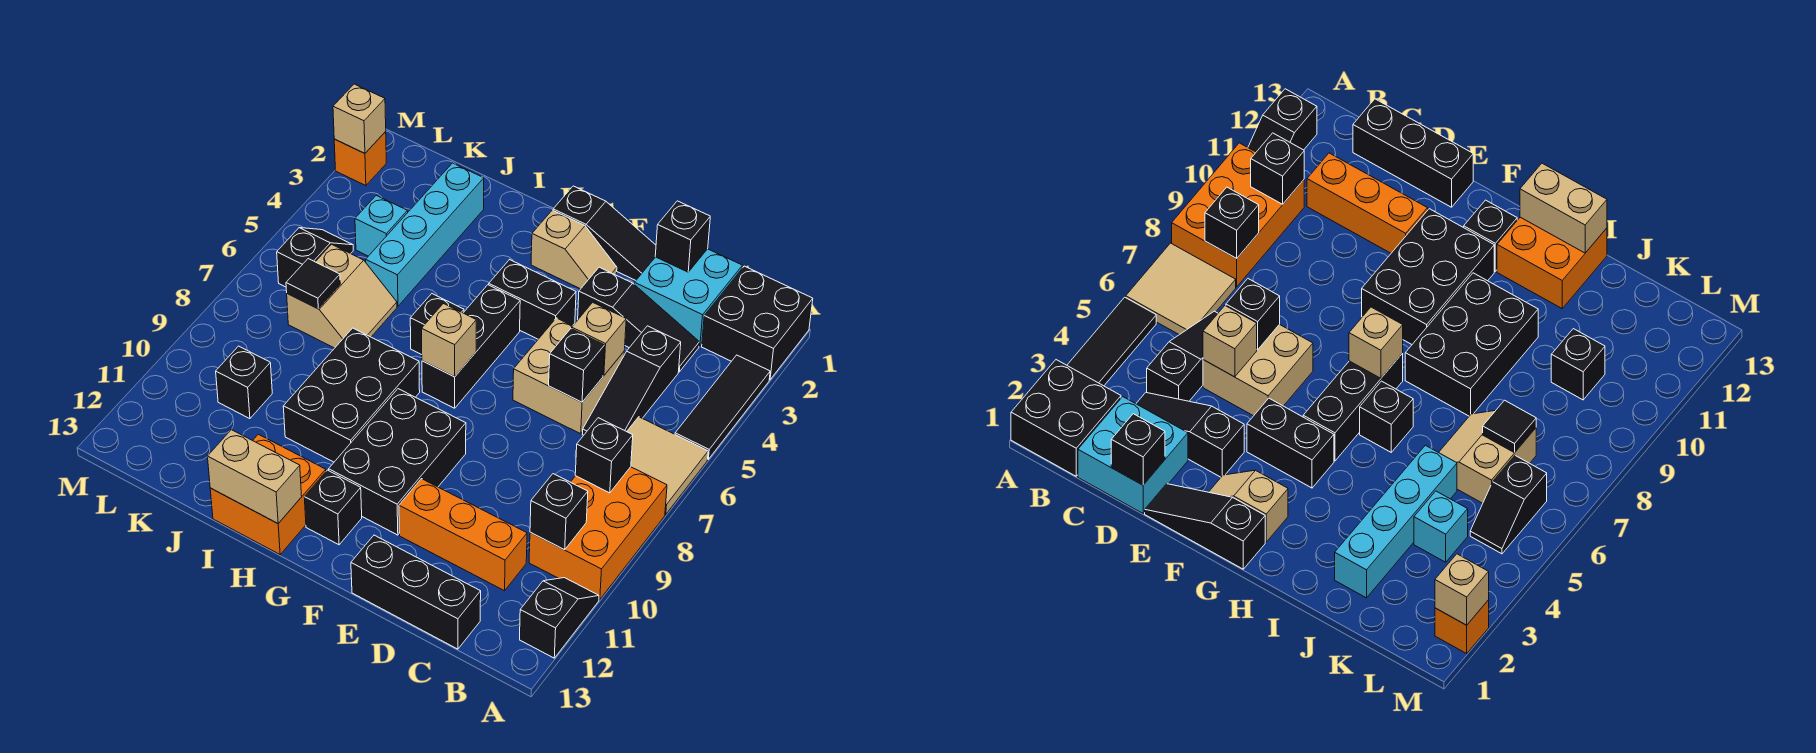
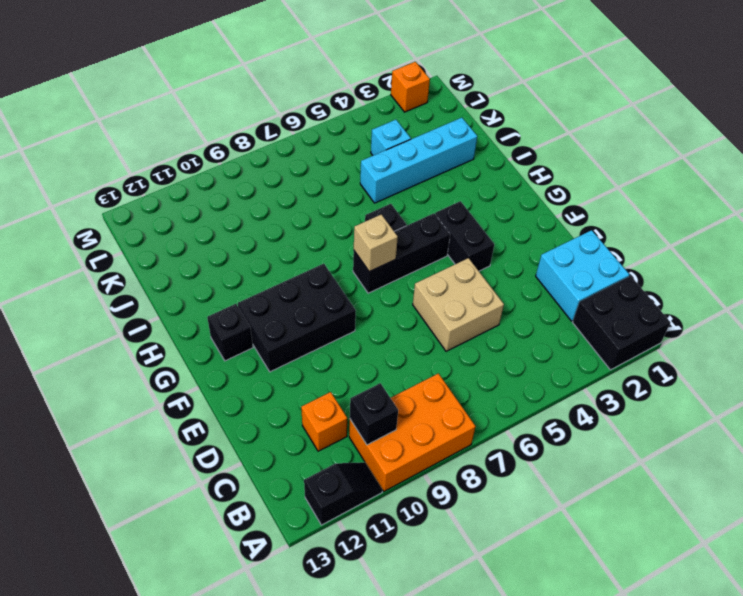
orange brick C11 level 1 -> orange brick C11:E11 level 1
none -> black tile A3:A5 level 1
none -> tan tile A6:B7 level 1
none -> black slope C3:E3 level 1 top E
none -> black slope C4:C6 level 1 top 4

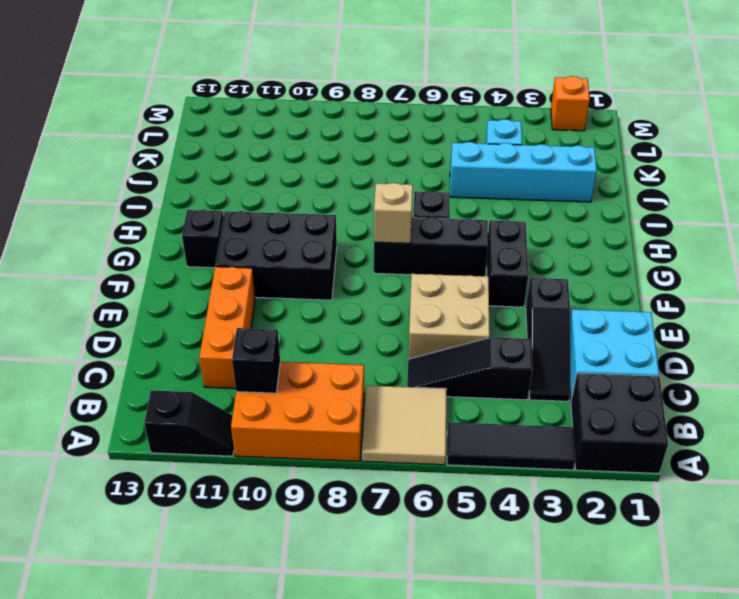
none -> black brick C13:E13 level 1
none -> black slope E1:G1 level 1 top G
none -> tan slope F2:G2 level 1 top G
none -> black brick H8:I10 level 1

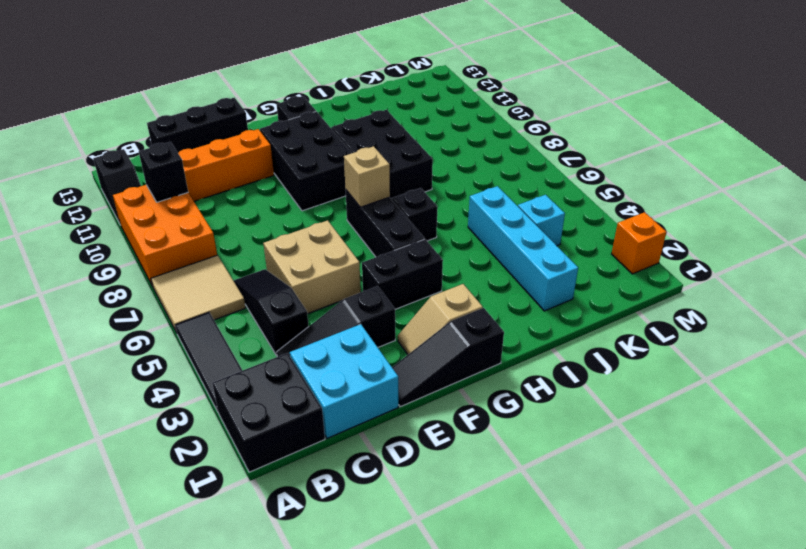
none -> orange brick H12:I13 level 1
none -> tan slope J6:K7 level 1 top K
none -> black brick K10 level 1
none -> black slope L5:L6 level 1 top 6

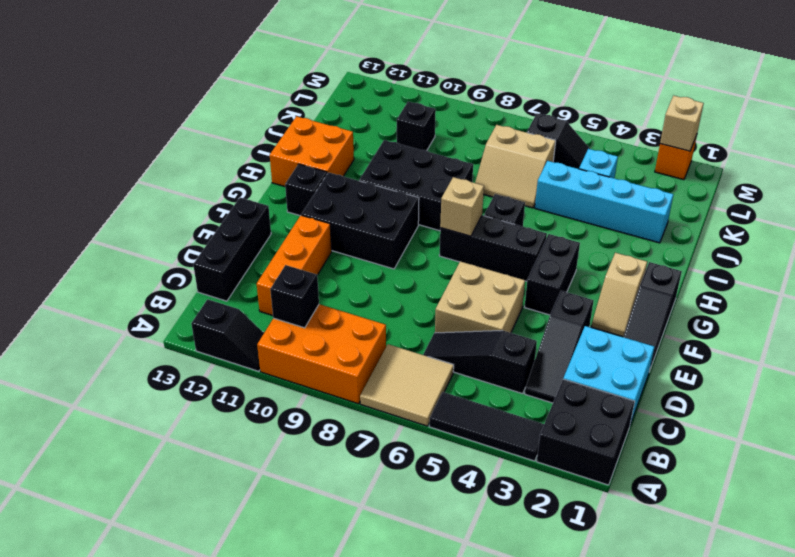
none -> black brick B8 level 2
none -> black brick D1 level 2
none -> tan brick D5 level 2
none -> black brick D6 level 2

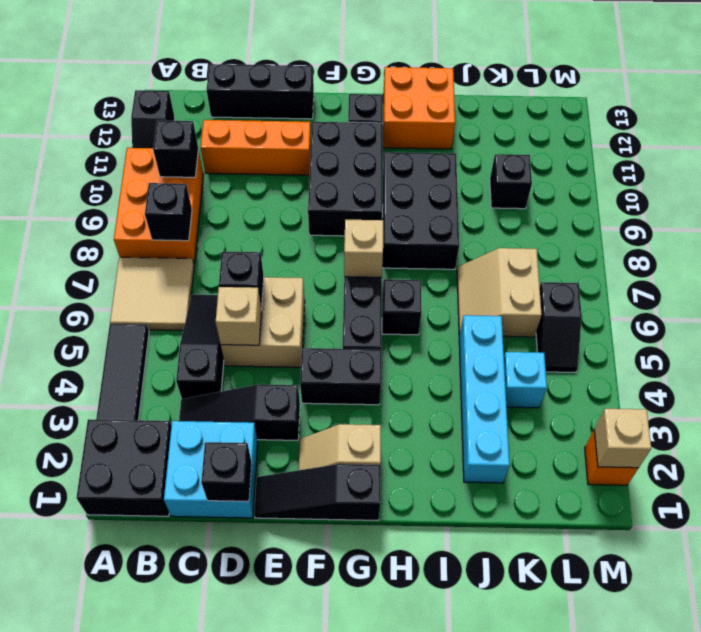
none -> tan brick H13:I13 level 2
none -> black tile K7 level 2

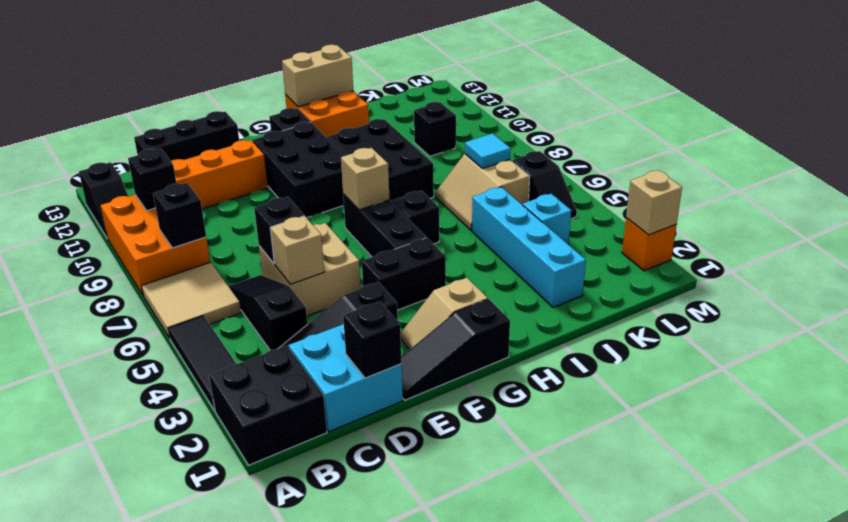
cyan tile K7 level 2 -> black tile K7 level 2

